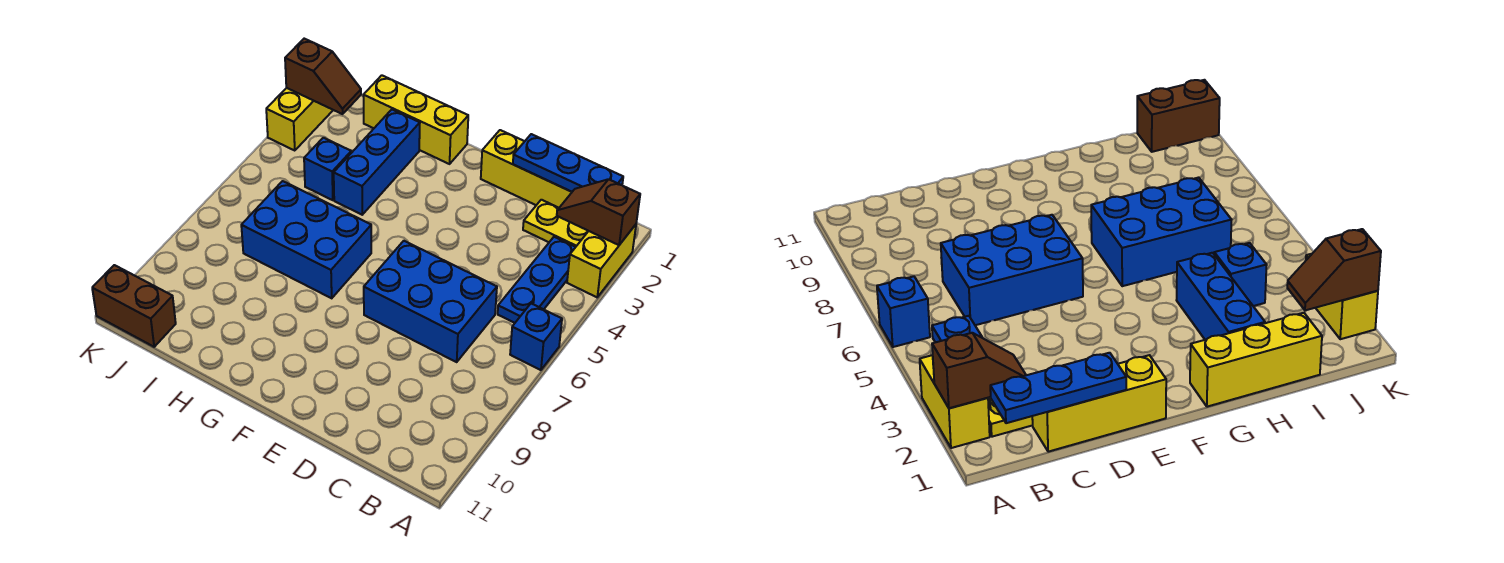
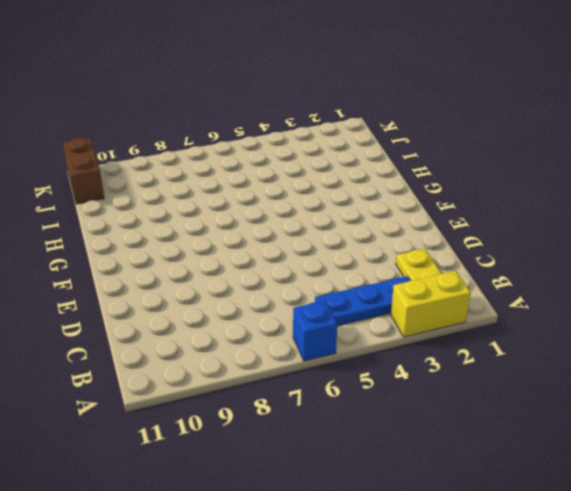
none -> yellow brick C1:E1 level 1
none -> blue brick C6:E7 level 1
none -> yellow brick G1:I1 level 1

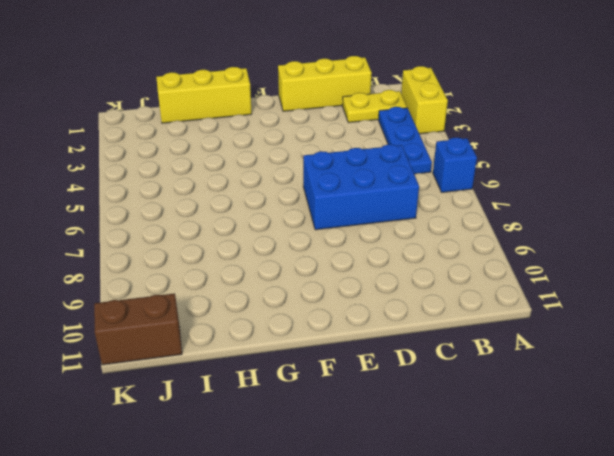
none -> blue brick G6:I7 level 1
none -> blue brick H2:H4 level 1
none -> blue brick I4 level 1

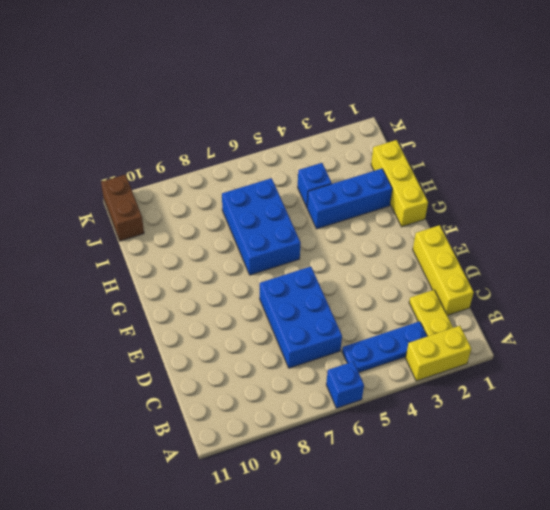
none -> yellow brick K2:K3 level 1
none -> brown slope A2:B2 level 2 top A
none -> blue plate B1:D1 level 2

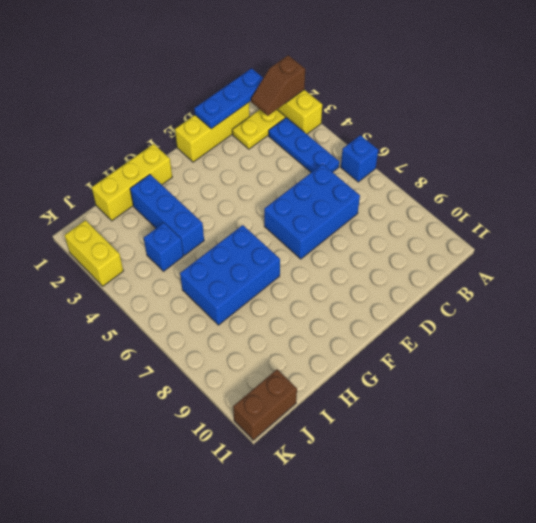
none -> brown slope J2:K2 level 2 top K

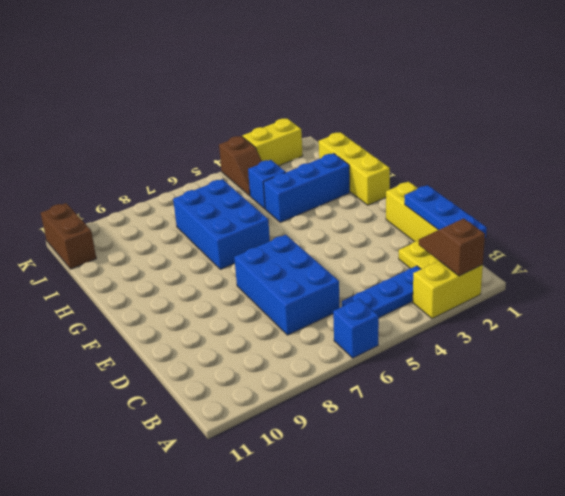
brown slope J4:K4 level 1 top K -> brown slope J2:K2 level 2 top K

